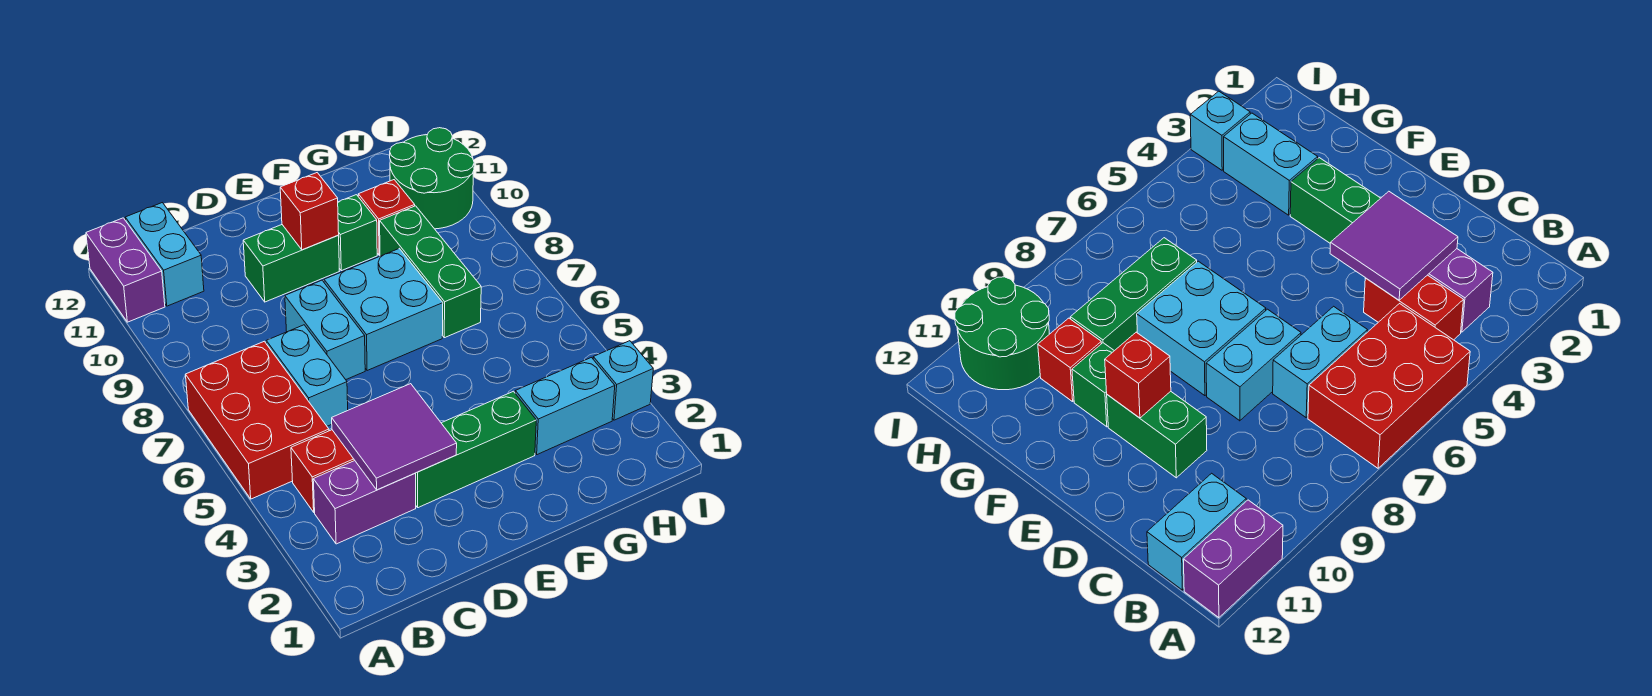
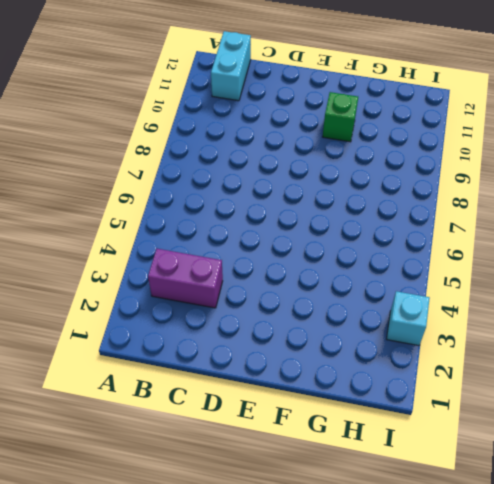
none -> red brick A5:B7 level 1
none -> purple brick A11:A12 level 1
none -> red brick B4:C4 level 1

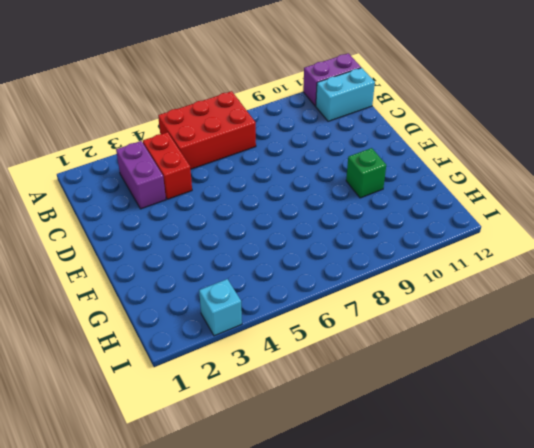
none -> cyan brick C6:C7 level 1
none -> green brick D3:F3 level 1
none -> cyan brick D7:D8 level 1

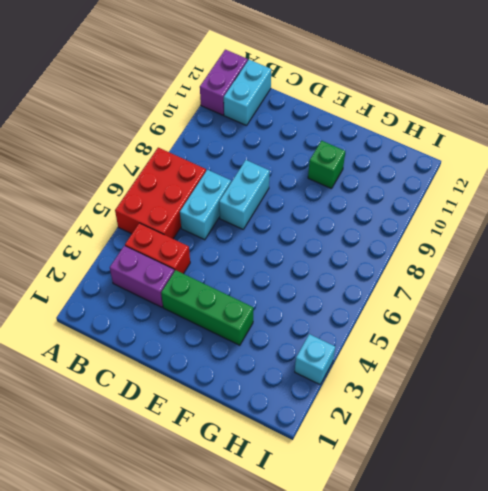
none -> green brick D10:E10 level 1
none -> cyan brick E7:F8 level 1
none -> cyan brick G3:H3 level 1

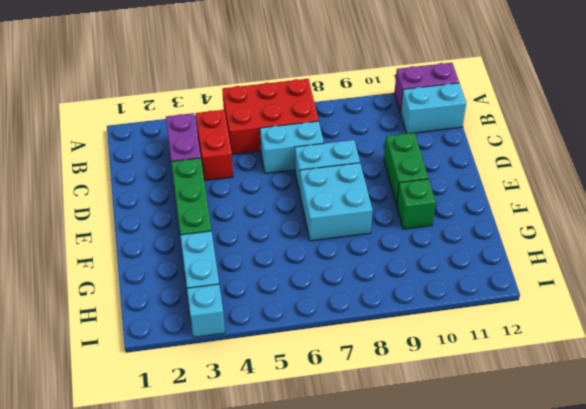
none -> green brick G7:G9 level 1
none -> red brick G10 level 1
none -> green round brick H10:I11 level 1

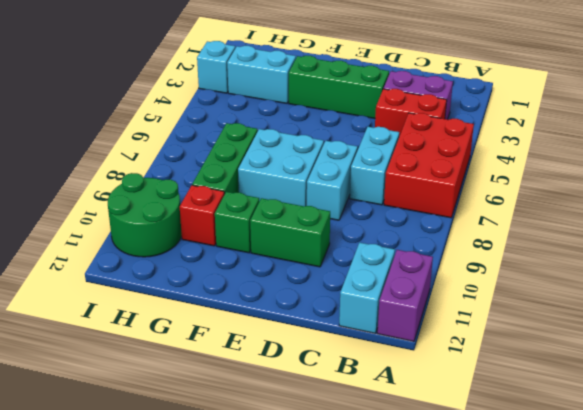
none -> purple tile C3:D4 level 2
none -> red brick E10 level 2

